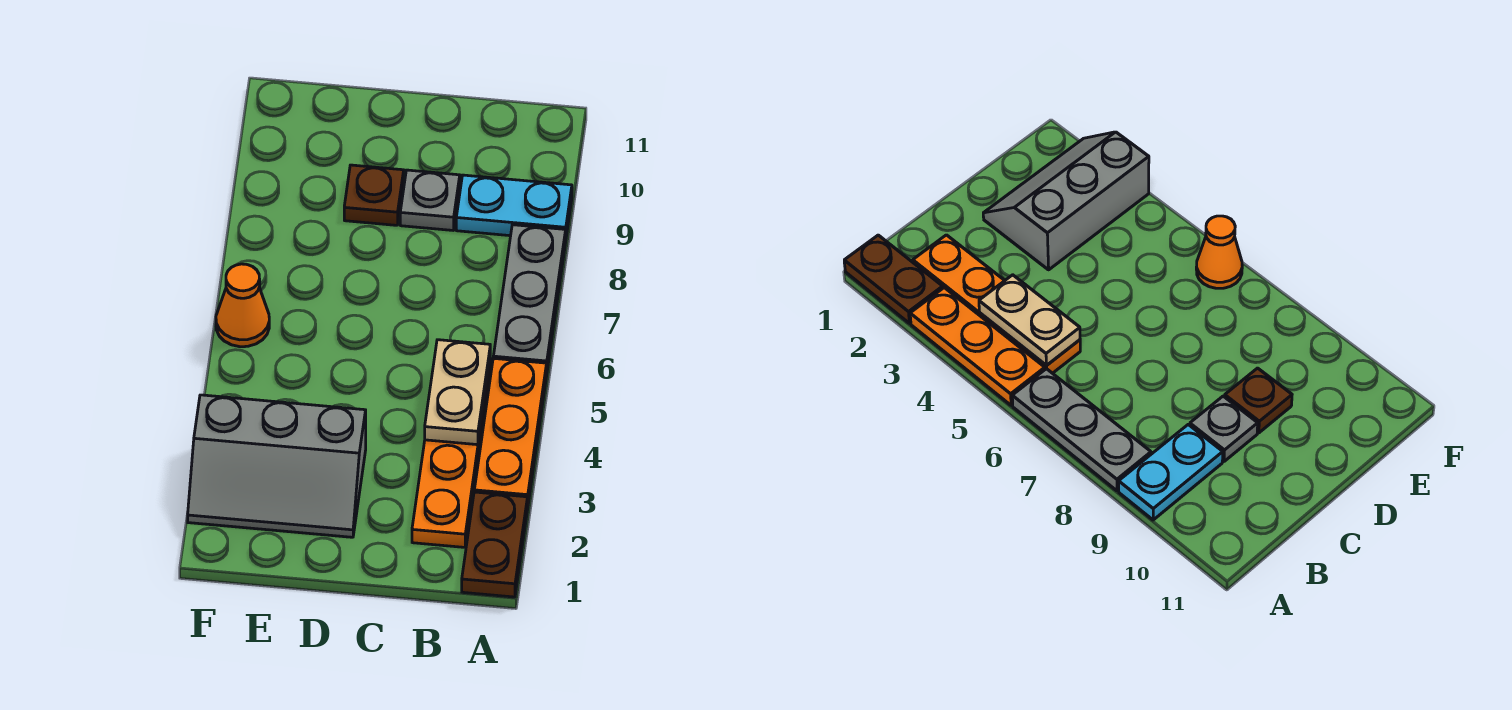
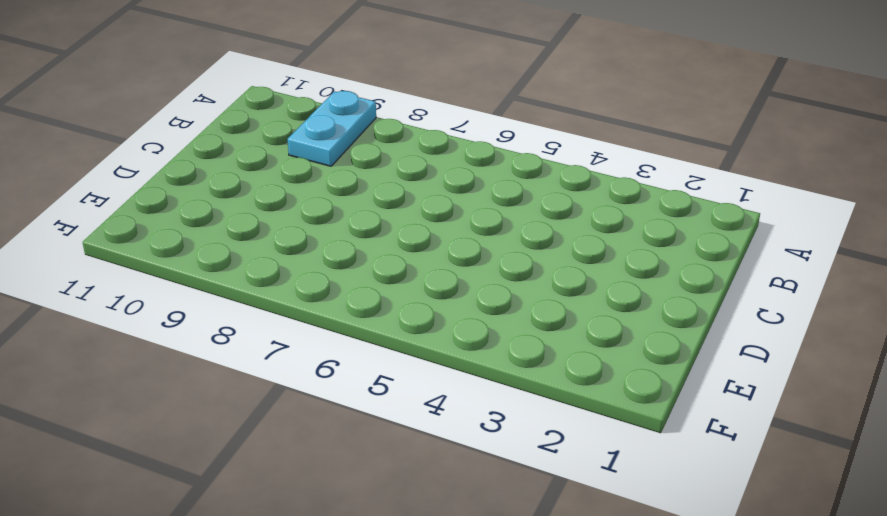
none -> brown plate A1:A2 level 1
none -> orange plate A3:A5 level 1

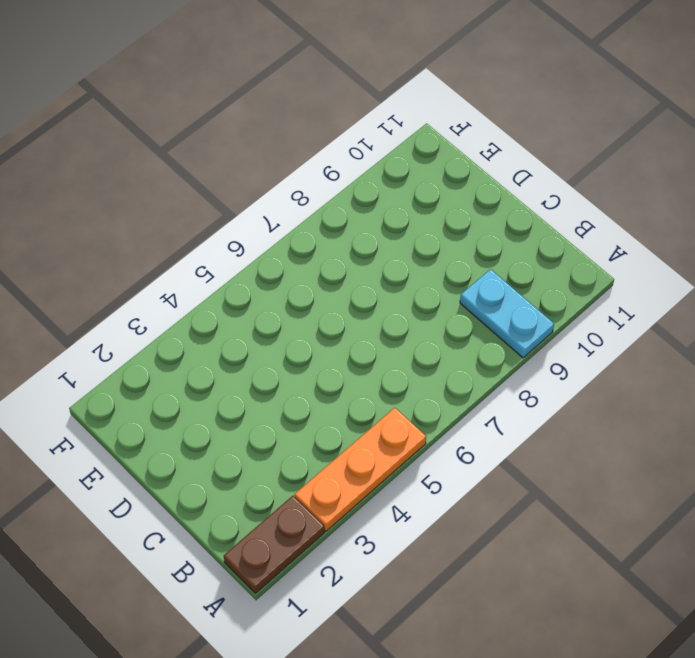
none -> grey plate A6:A8 level 1
none -> orange plate B2:B5 level 1

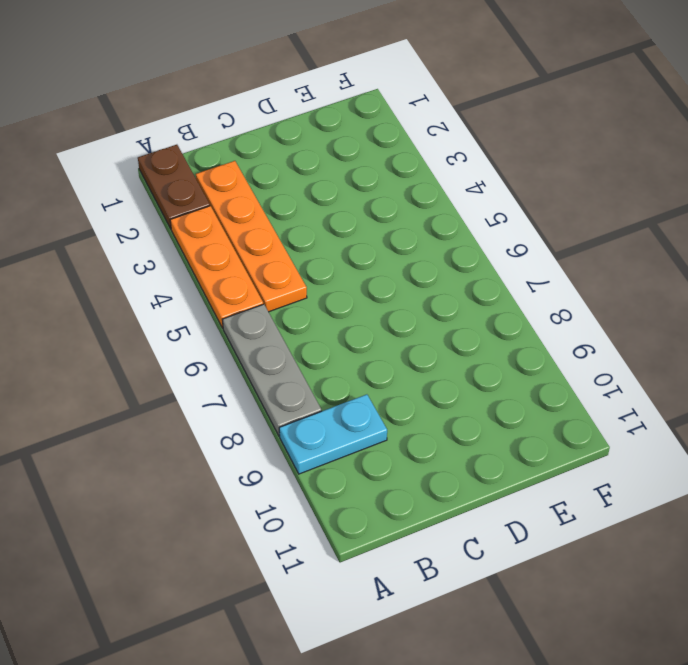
none -> grey plate C9 level 1
none -> grey slope D2:F3 level 1 top 3

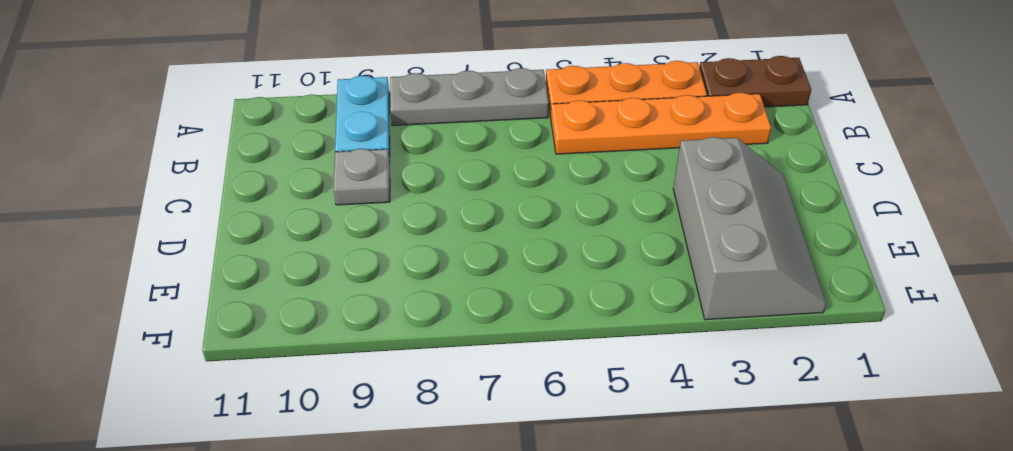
none -> brown plate D9 level 1
none -> orange cone F6 level 1

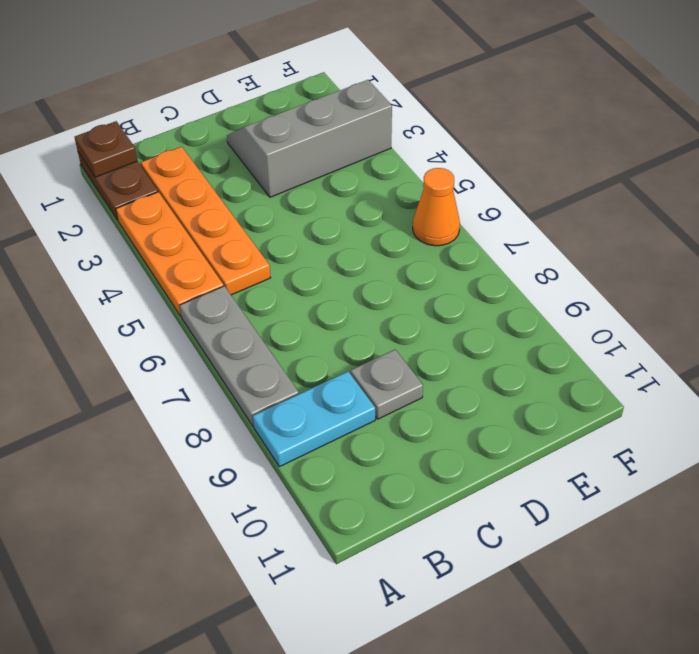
brown plate A1 level 2 -> brown plate D9 level 1
none -> tan plate B4:B5 level 2

